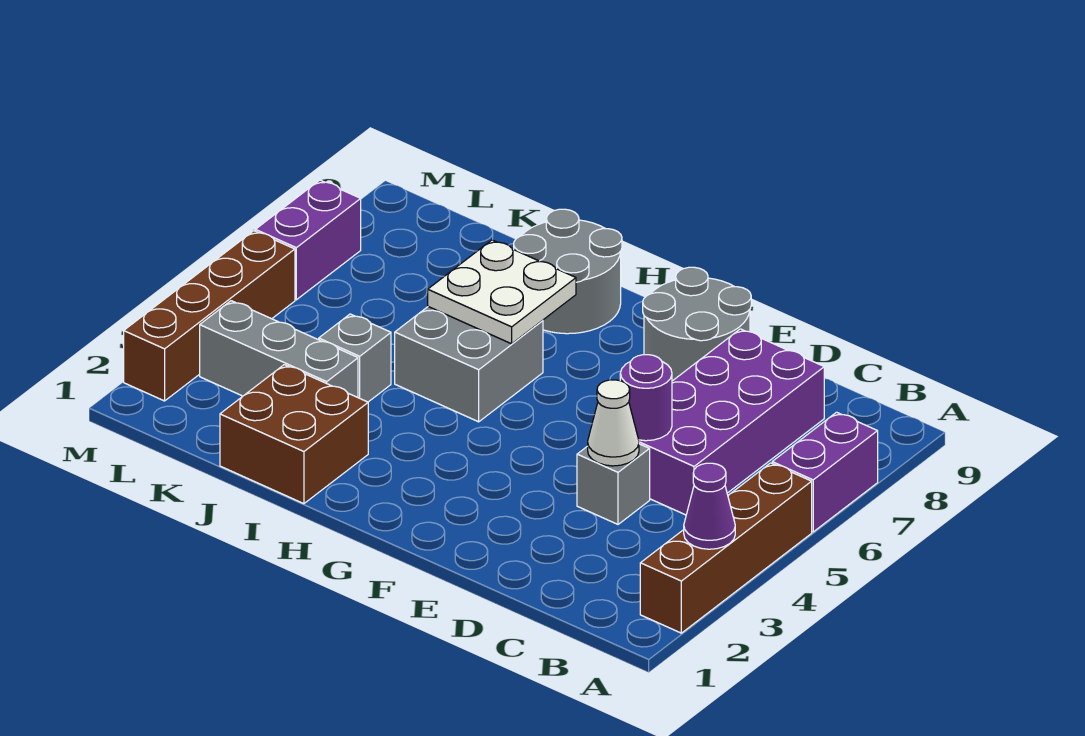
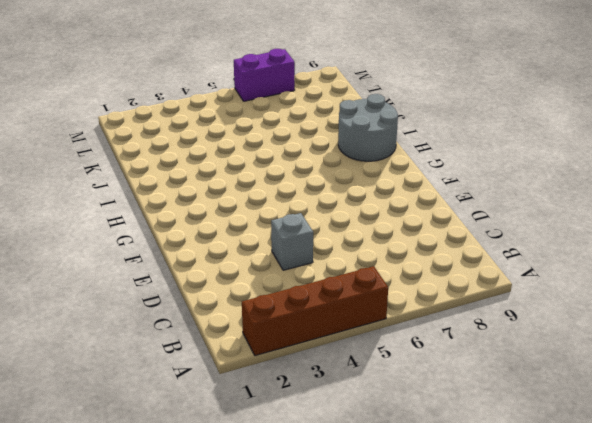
none -> purple brick A6:A7 level 1
none -> purple brick C5:D8 level 1
none -> grey round brick E8:F9 level 1

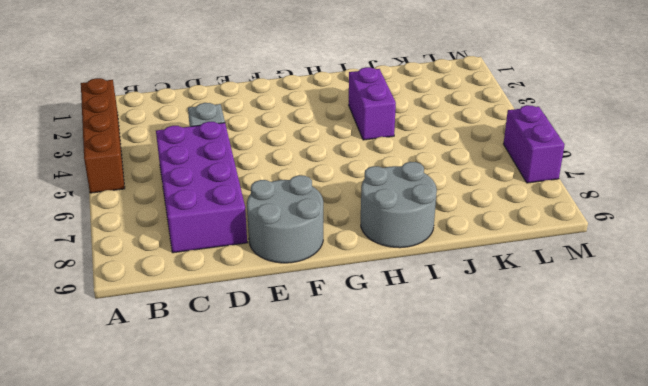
purple brick I3:I4 level 1 -> purple brick A6:A7 level 1
none -> grey brick H5:I6 level 1
none -> brown brick I1:J2 level 1
none -> grey brick J3:L3 level 1

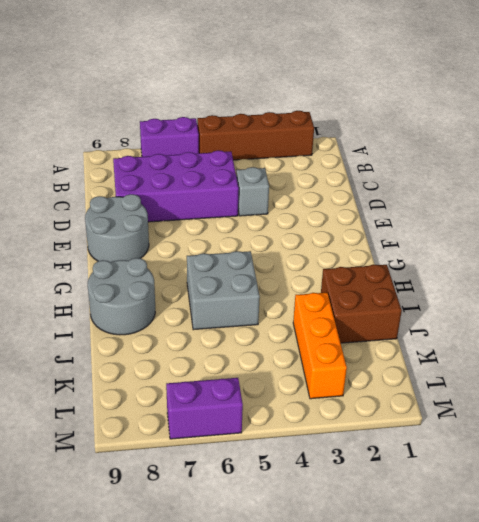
orange brick J3:L3 level 1 -> grey brick J3:L3 level 1
none -> grey brick J4 level 1
none -> brown brick M2:M5 level 1
none -> purple cone A3 level 2

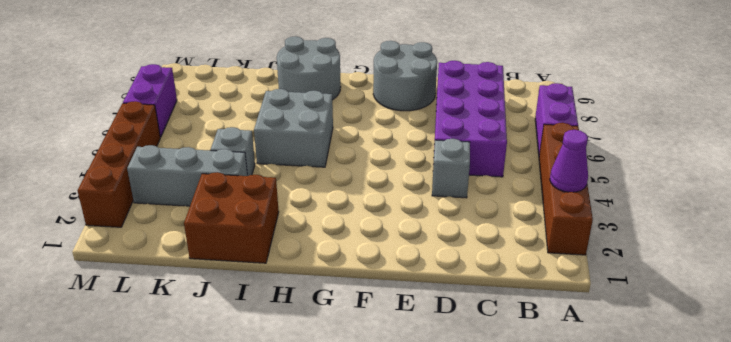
none -> white cone D4 level 2
none -> purple round brick D5 level 2
none -> white plate H6:I7 level 2

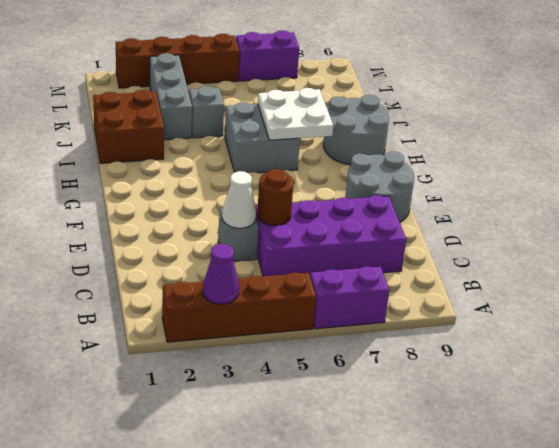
brown round brick D5 level 2 -> purple round brick D5 level 2

